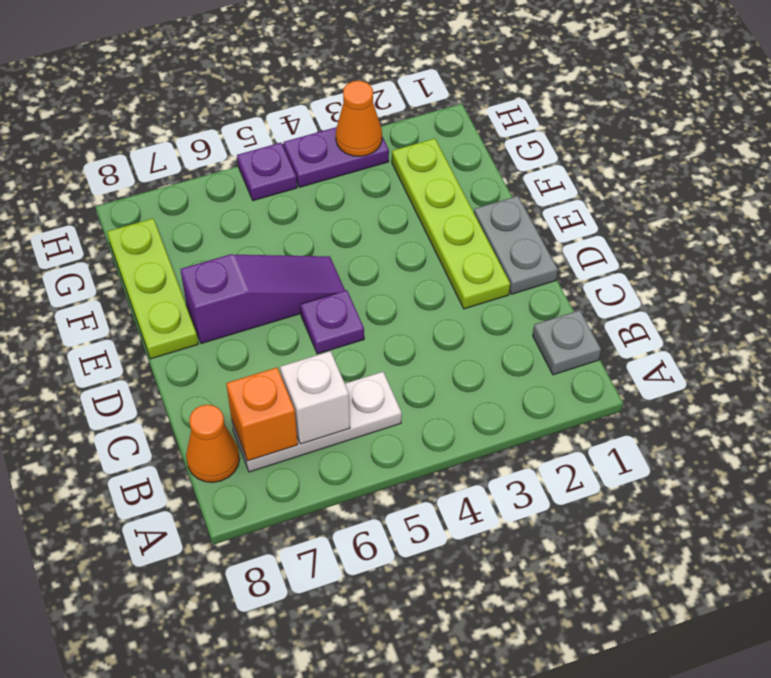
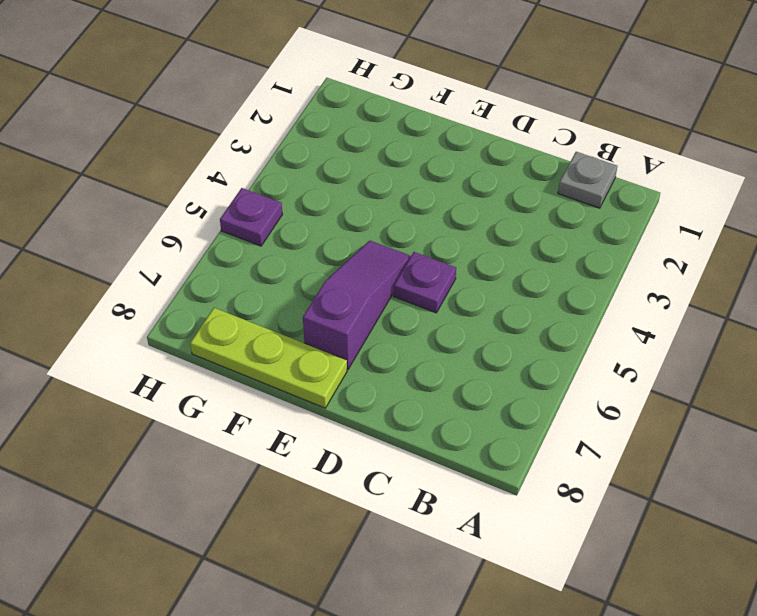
none -> white plate B5:B7 level 1
none -> orange cone B8 level 1
none -> grey plate D1:E1 level 1

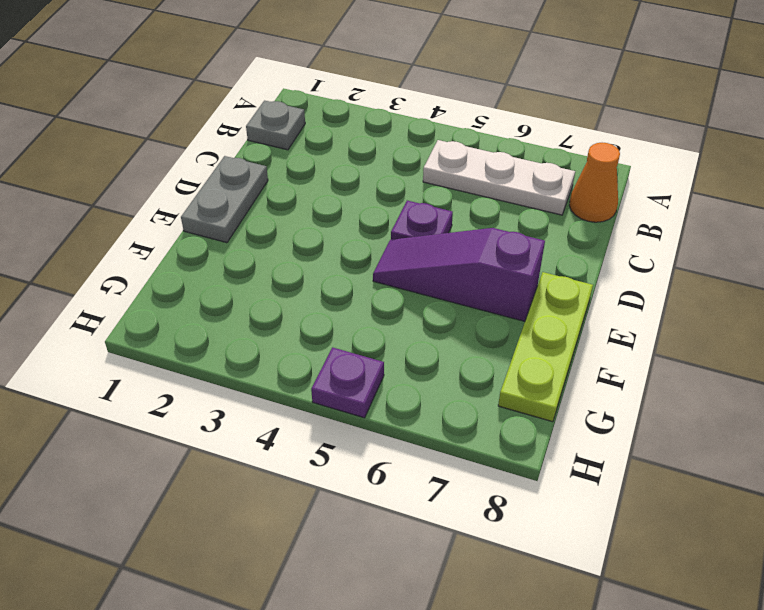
none -> lime plate D2:G2 level 1
none -> purple plate H3:H4 level 1
none -> white brick B6 level 2

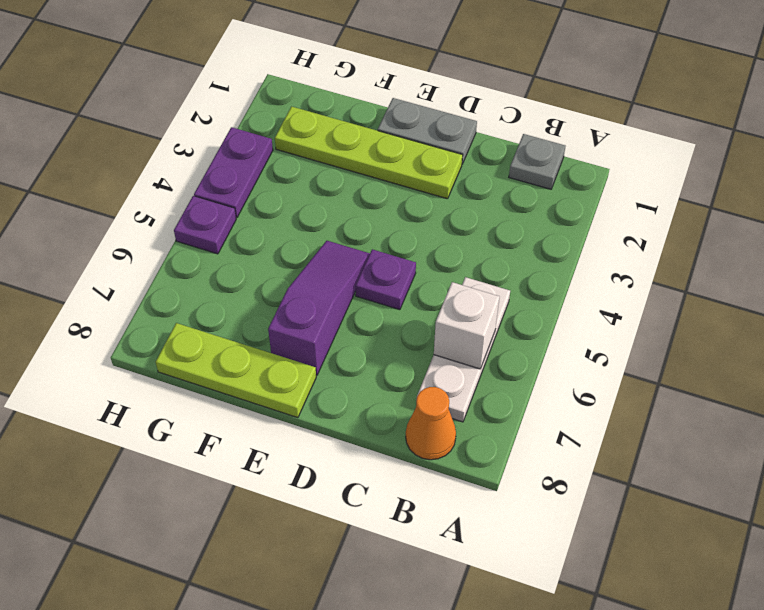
none -> orange brick B7 level 2
none -> orange cone H3 level 2

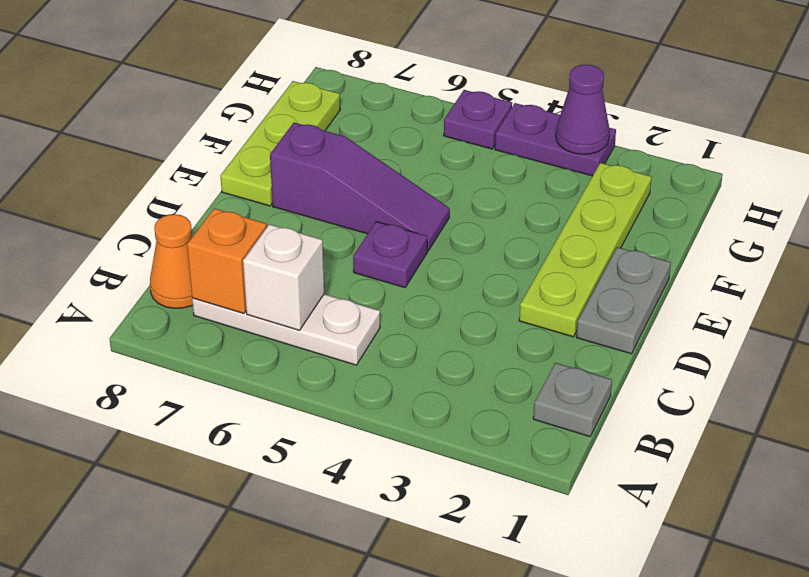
purple cone H3 level 2 -> orange cone H3 level 2

